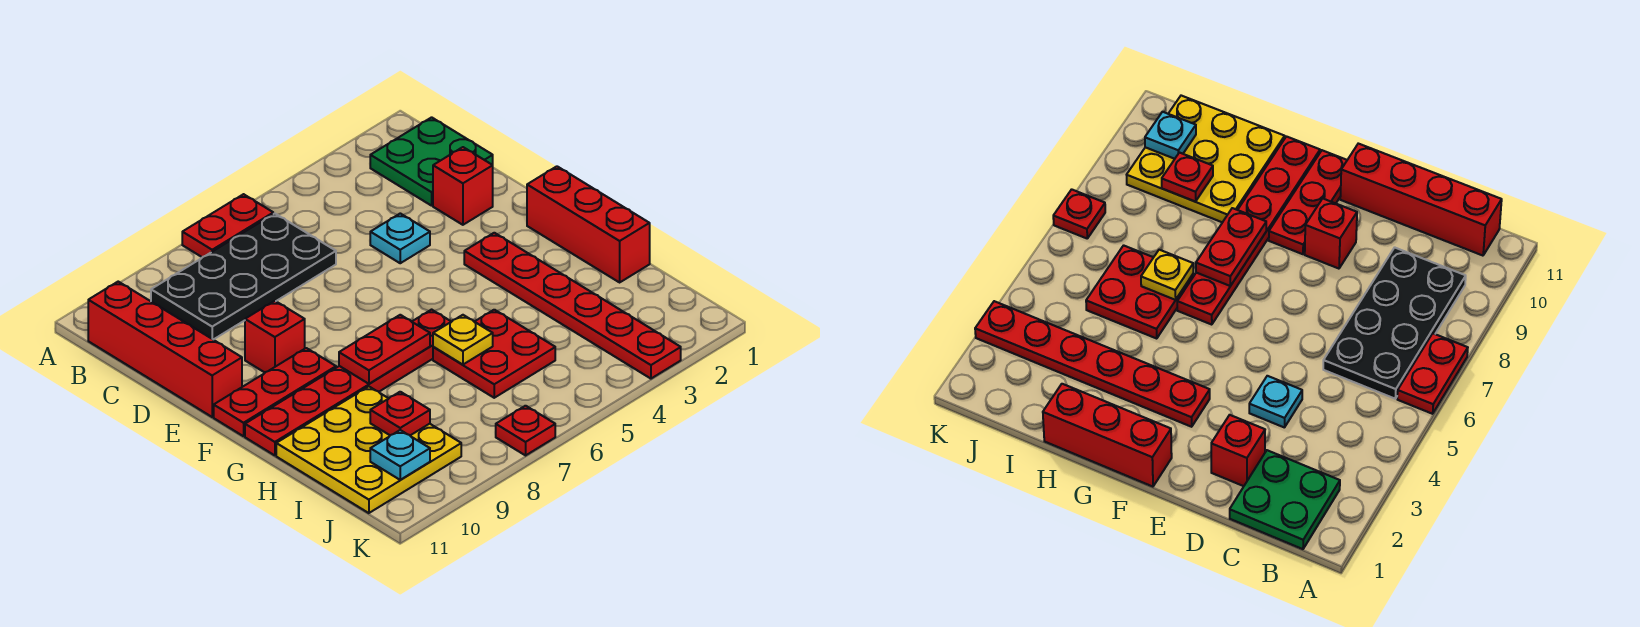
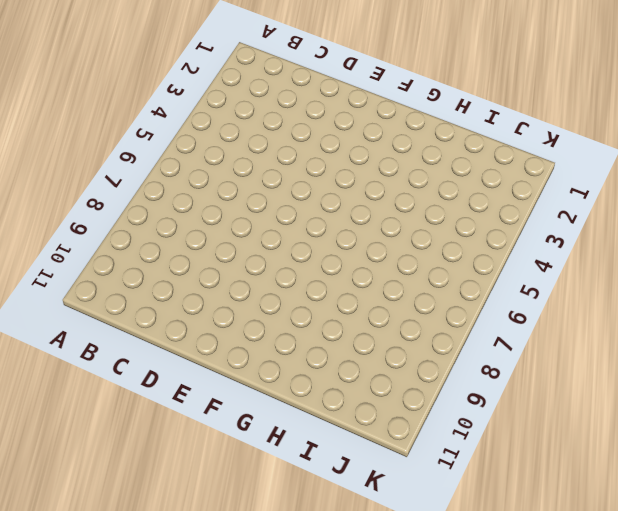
none -> red plate A6:A7 level 1
none -> green plate B1:C2 level 1
none -> black plate B6:C9 level 1

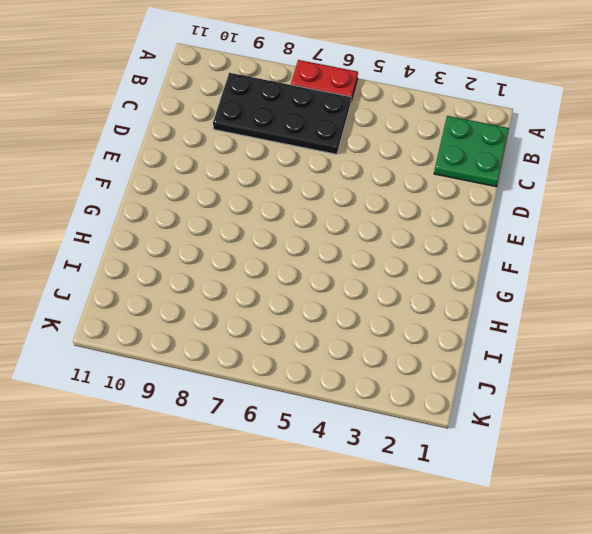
none -> red brick B11:E11 level 1
none -> red brick D2 level 1
none -> cyan plate D4 level 1

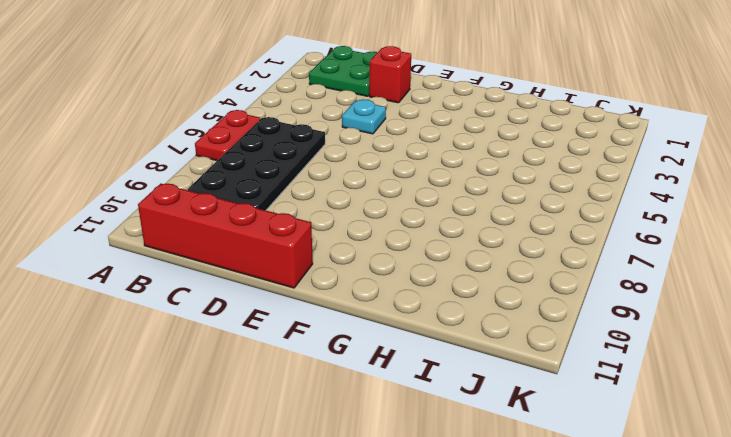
none -> red brick E9 level 1
none -> red brick F1:H1 level 1
none -> red plate F3:K3 level 1

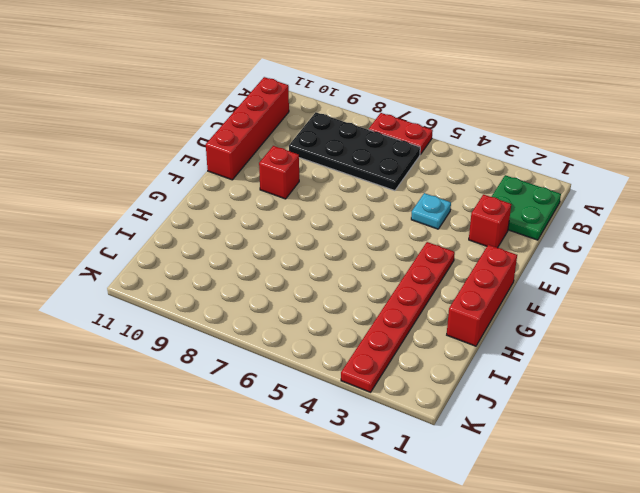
none -> red plate F9:F11 level 1
none -> red plate G6:G11 level 1
none -> red plate H5:I6 level 1

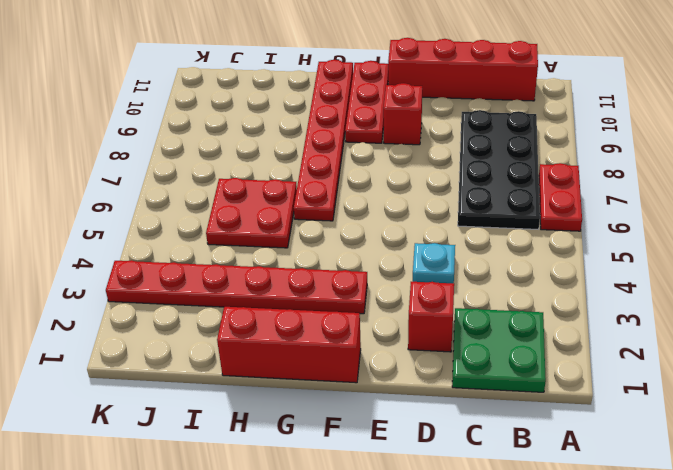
none -> yellow plate H9:J11 level 1
none -> red plate K7 level 1
none -> red plate G7:G8 level 2

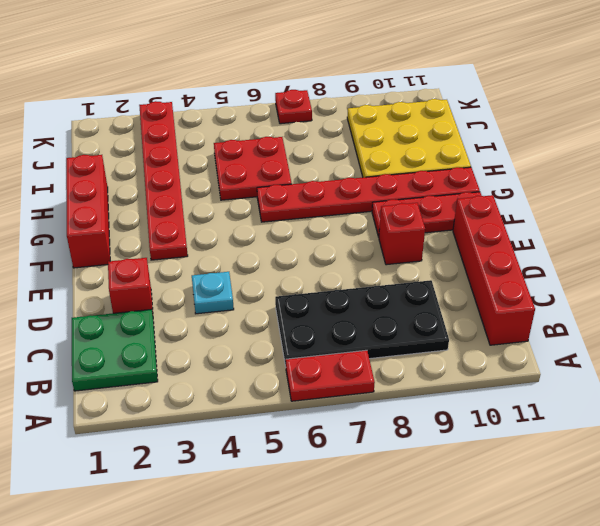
none -> red plate G7:G8 level 2
none -> yellow plate H6 level 2
none -> red plate I9 level 2

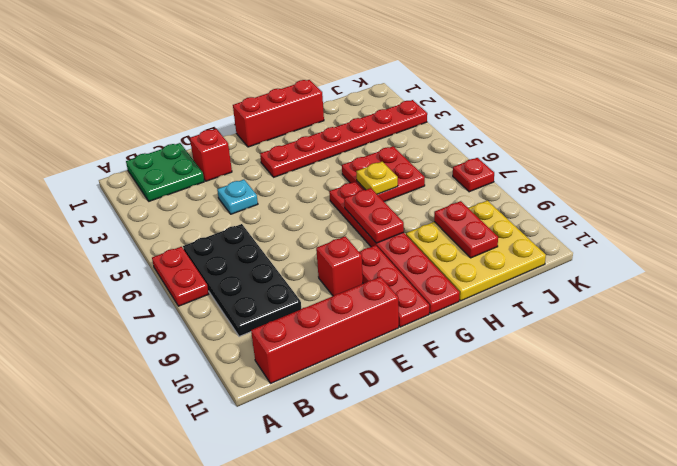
red plate I9:I10 level 2 -> red plate I9 level 2
none -> cyan plate J10 level 2

